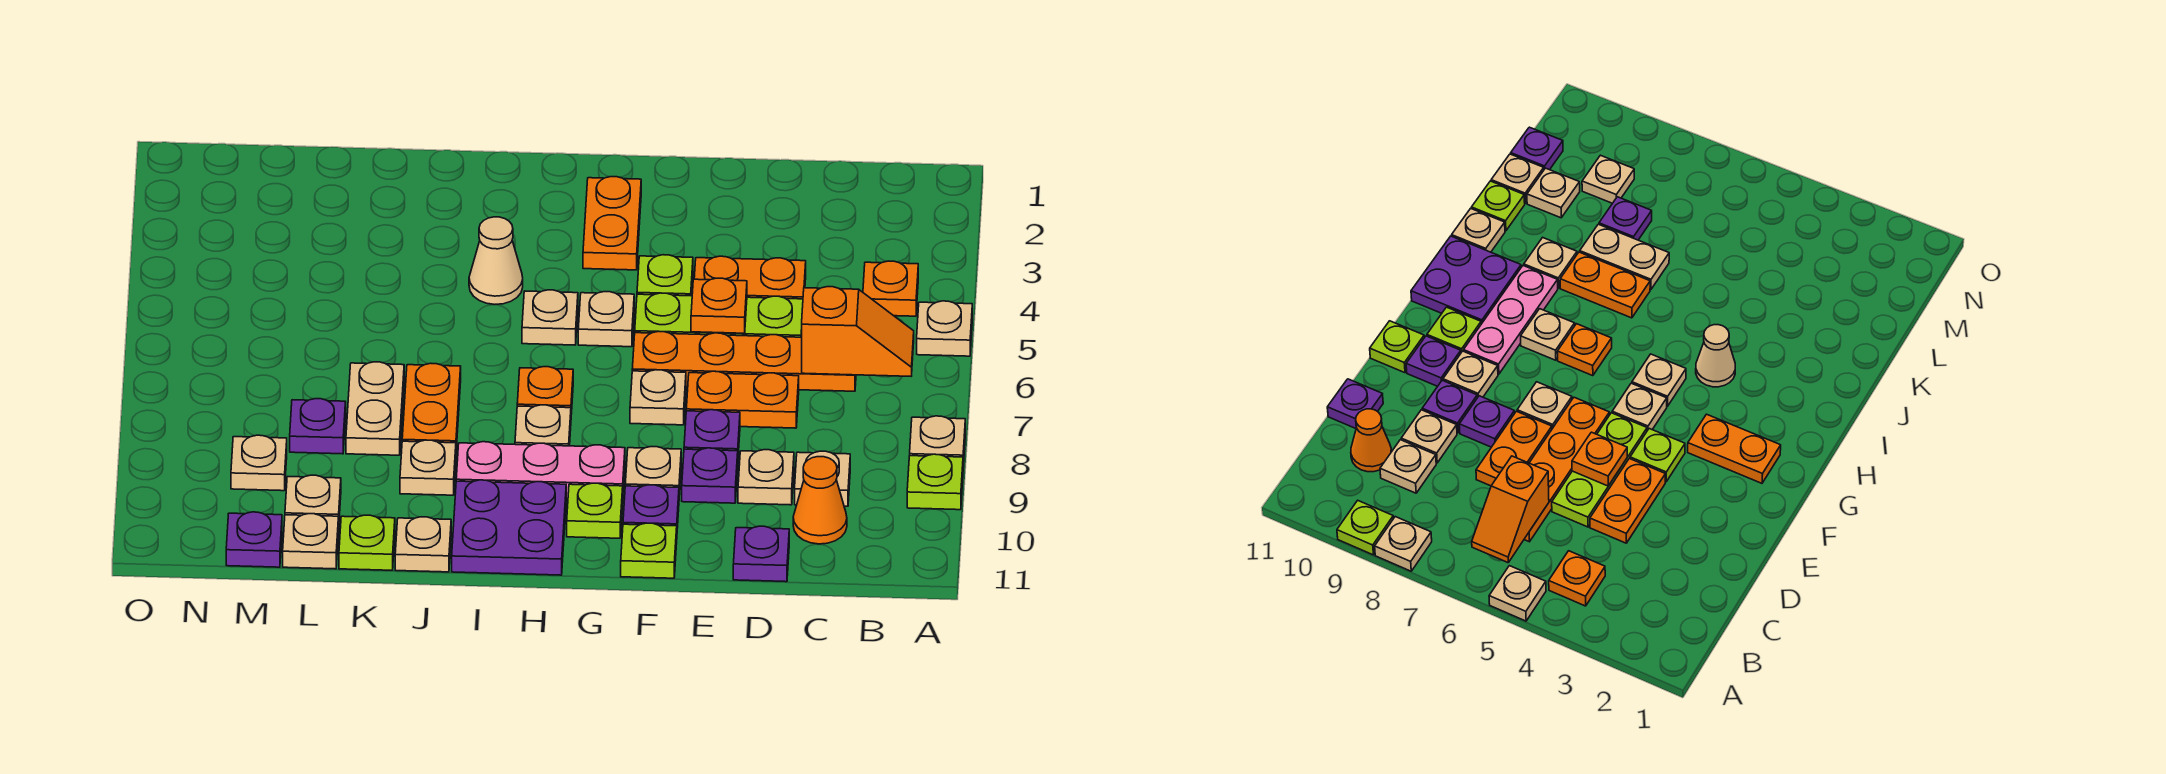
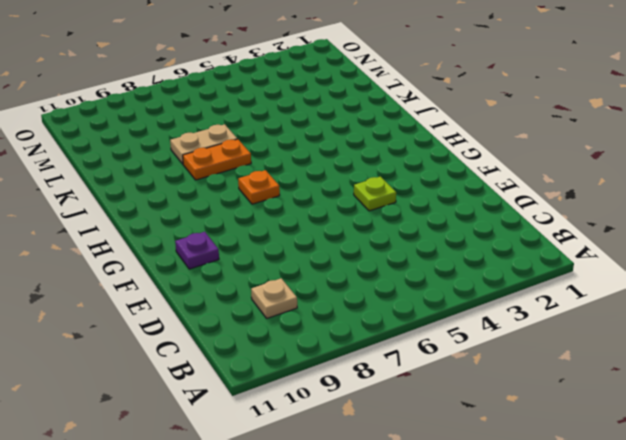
none -> tan plate A5 level 1
none -> tan plate A8 level 1
none -> lime plate A9 level 1
none -> orange plate B4 level 1

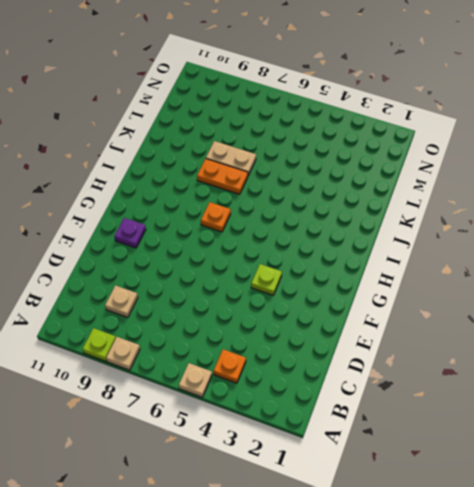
none -> orange plate C6:F6 level 1
none -> orange cone C10 level 1
none -> orange plate D4:E4 level 1
none -> lime plate D5:F5 level 1

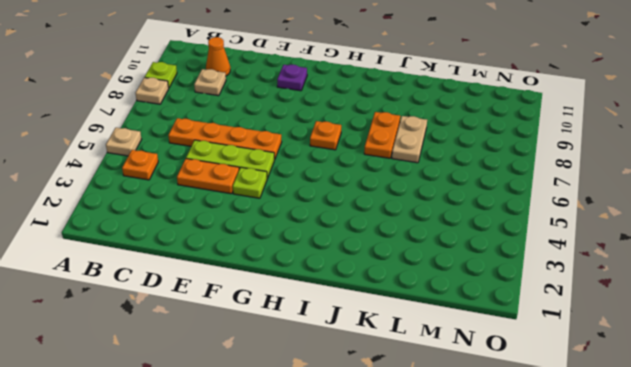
none -> orange plate D7:E7 level 1
none -> tan plate D9 level 1
none -> purple plate D11 level 1
none -> purple plate E8 level 1

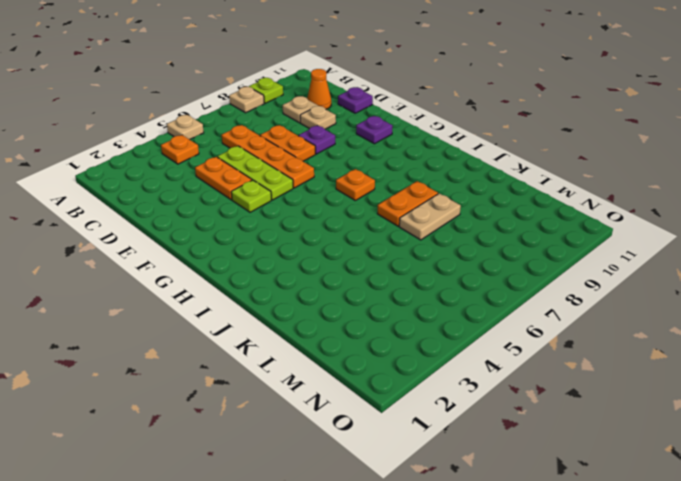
none -> purple plate E9 level 1
none -> tan plate F7 level 1
none -> tan plate F9 level 1
none -> lime plate F11 level 1

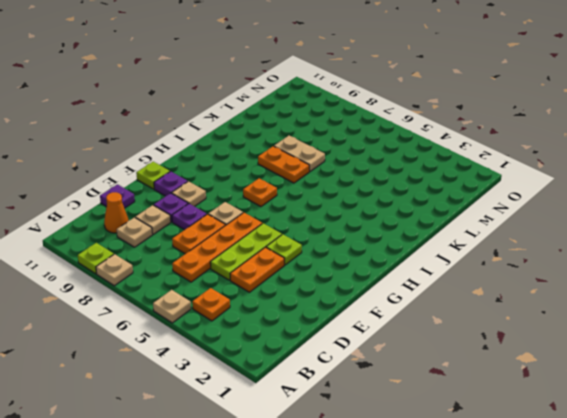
none -> orange plate G2:G3 level 1
none -> tan plate G5 level 1
none -> pink plate G9:I9 level 1
none -> lime plate G10 level 1

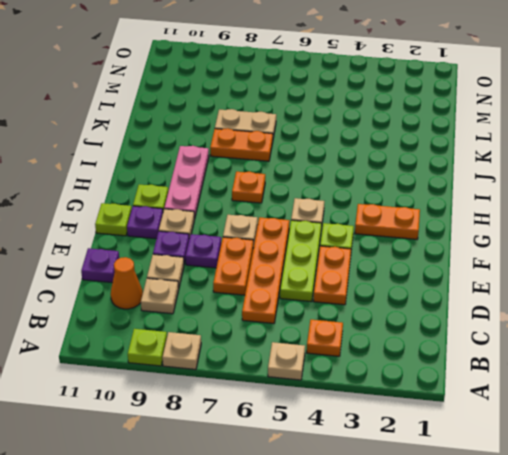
none -> tan plate H5 level 1
none -> tan plate H8 level 1
none -> purple plate H10:I11 level 1
none -> tan cone I4 level 1

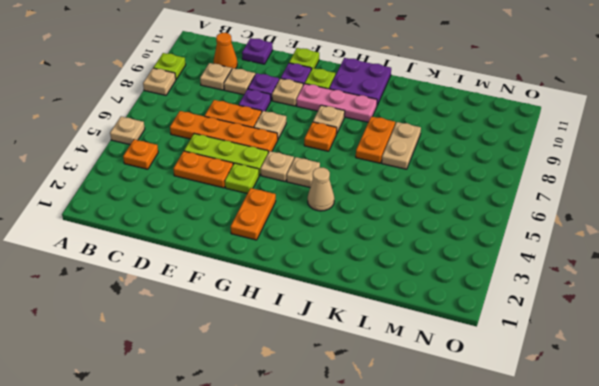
none -> tan plate J9 level 1
none -> tan plate J11 level 1
none -> lime plate K11 level 1
none -> purple plate L8 level 1

